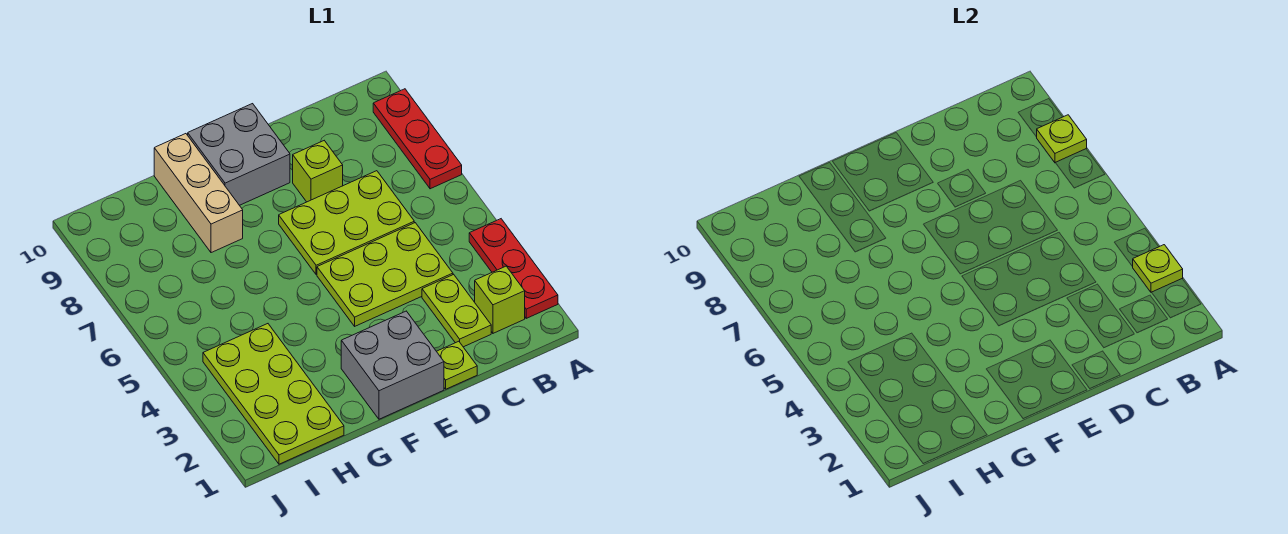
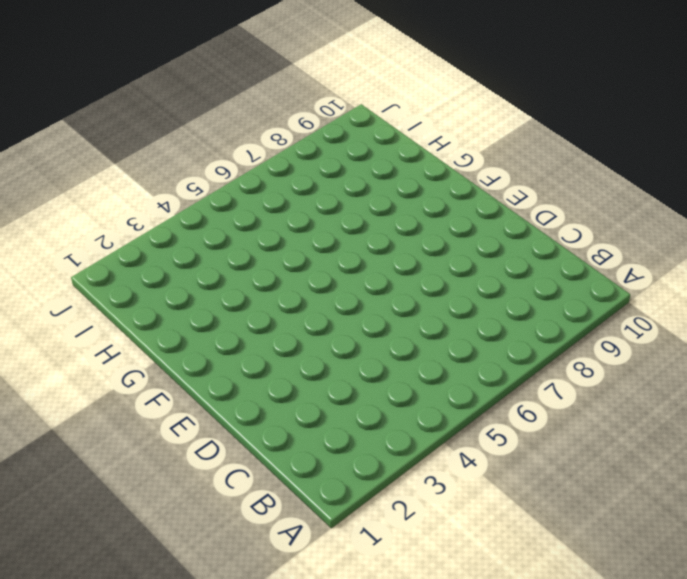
none -> red plate A2:A4 level 1
none -> red plate A7:A9 level 1
none -> lime brick B2 level 1

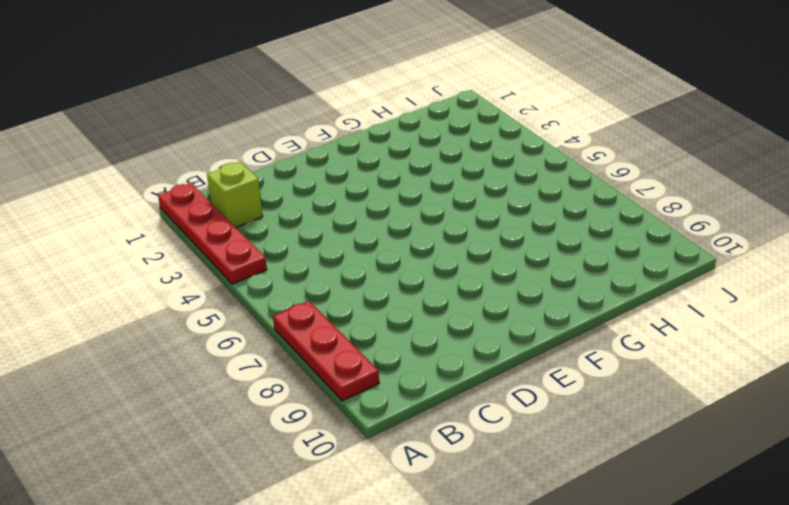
red plate A1:A4 level 1 -> red plate A2:A4 level 1
none -> lime plate C2:C3 level 1
none -> lime plate C4:E5 level 1
none -> lime plate C6:E7 level 1

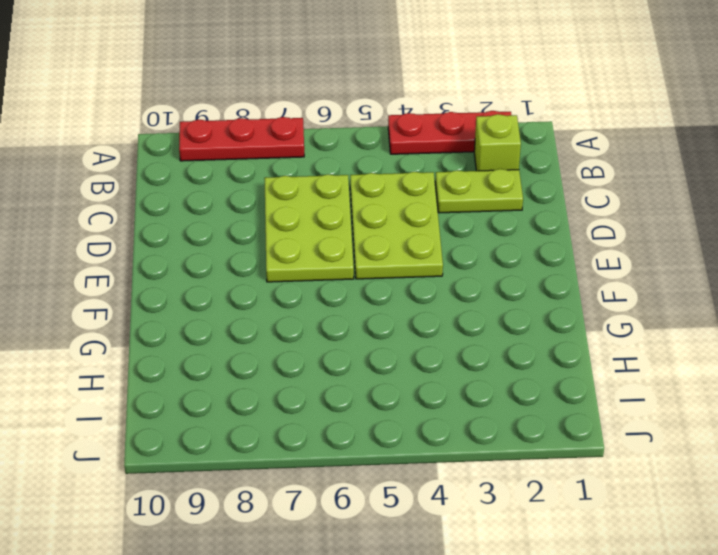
none -> lime plate D1 level 1
none -> lime brick D8 level 1
none -> grey brick E1:F2 level 1

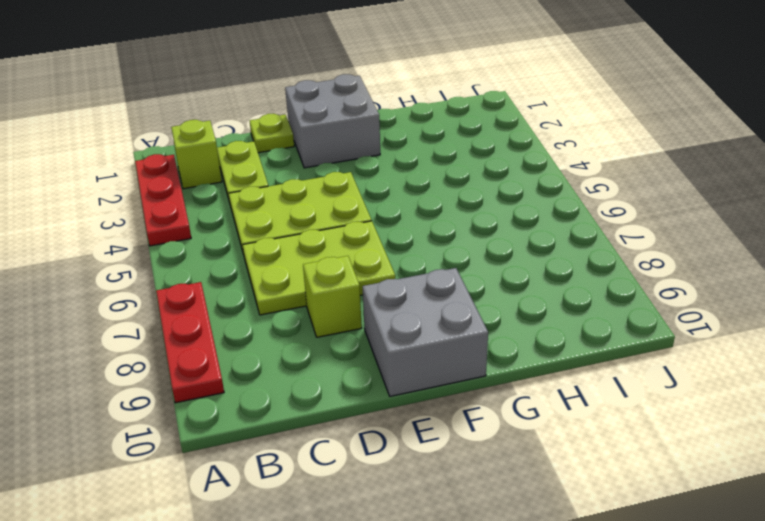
none -> tan brick G8:G10 level 1
none -> lime plate H1:I4 level 1
none -> lime plate A3 level 2

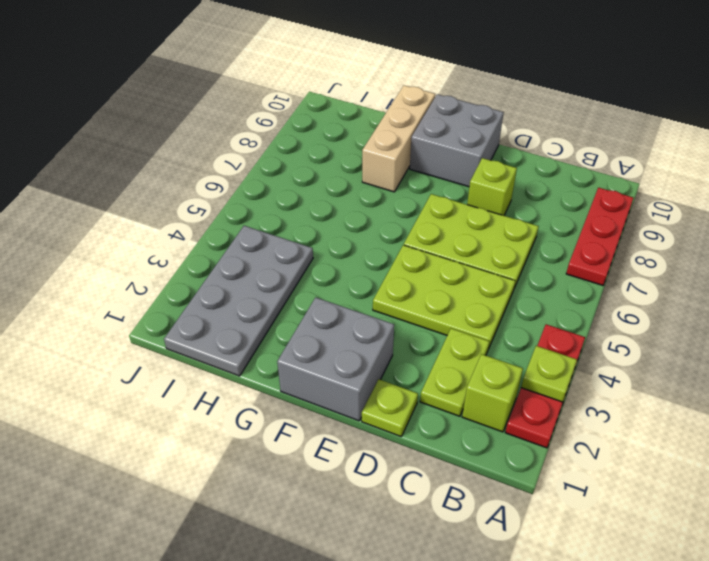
grey plate H1:I4 level 1 -> lime plate H1:I4 level 1
none -> lime plate A8 level 2

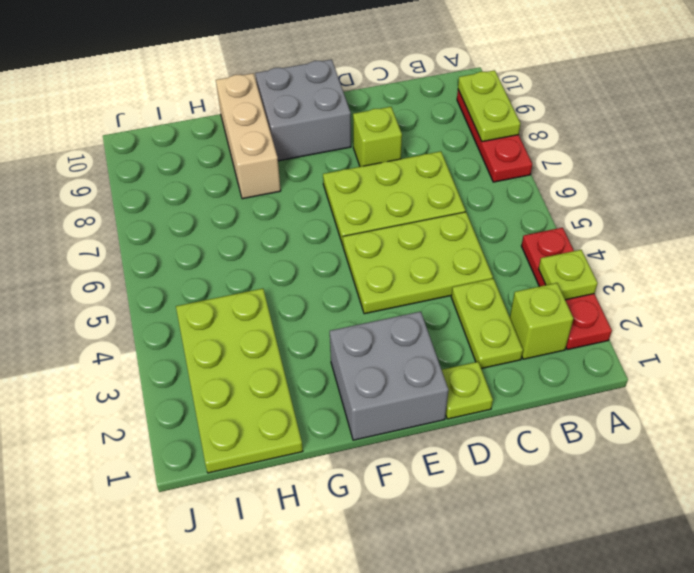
lime plate A8:A9 level 2 -> lime plate A8 level 2

